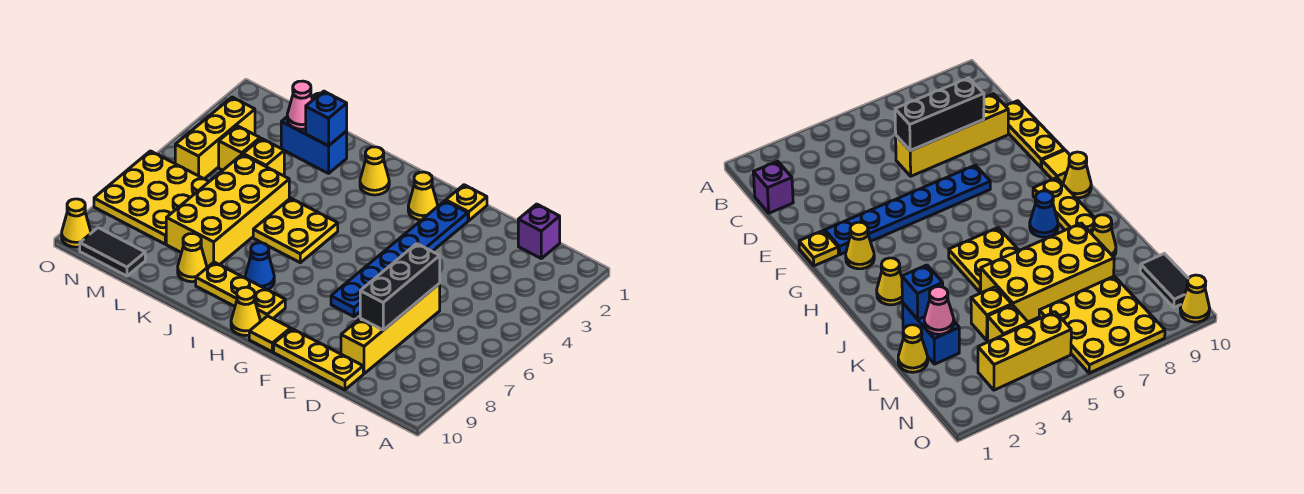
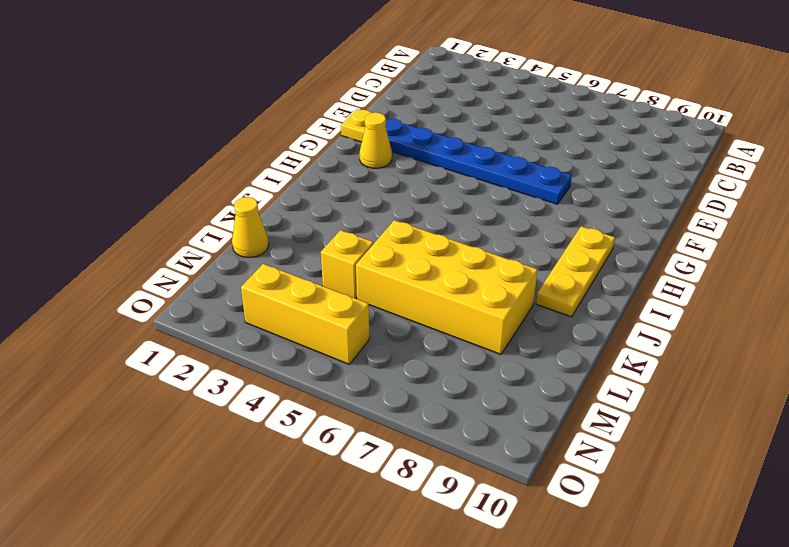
none -> purple brick C1 level 1
none -> yellow brick D6:D9 level 1
none -> yellow plate D10:F10 level 1

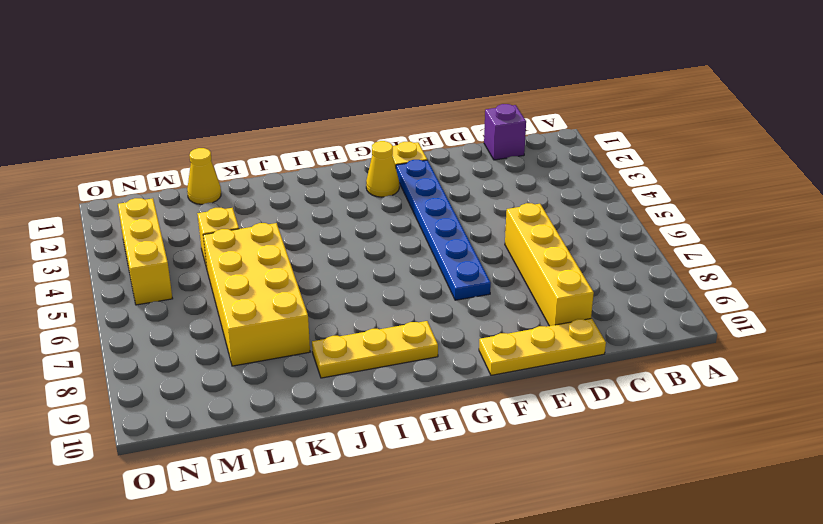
none -> yellow tile G10 level 1
none -> yellow cone H10 level 1
none -> yellow cone I2 level 1

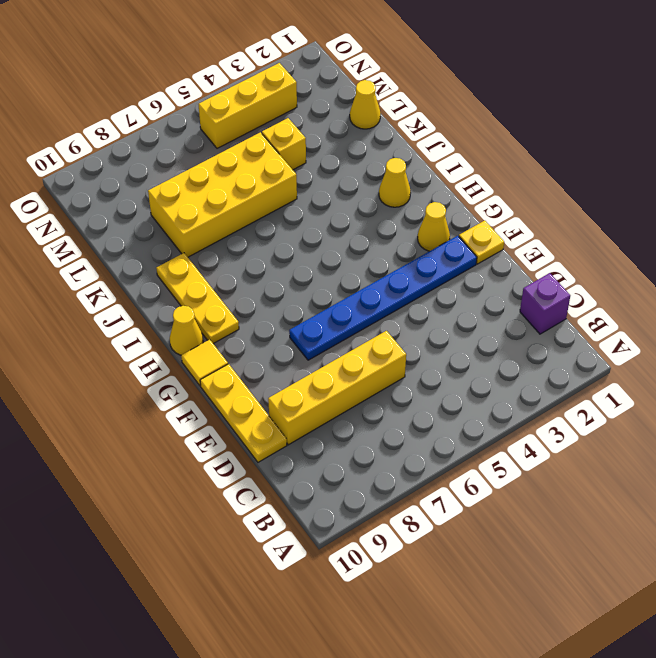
none -> yellow plate I5:J6 level 1
none -> blue cone I8 level 1
none -> blue brick K2:L2 level 1

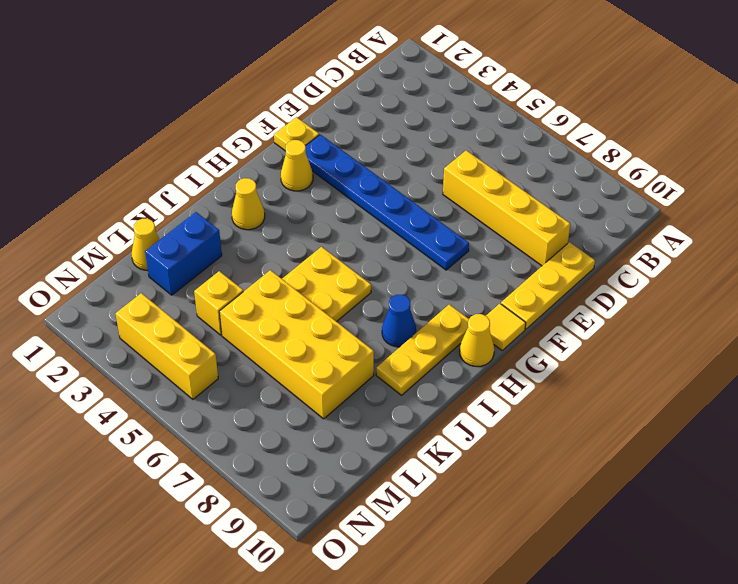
none -> purple brick C1 level 1
none -> yellow cone K9 level 1
none -> yellow brick M4 level 1

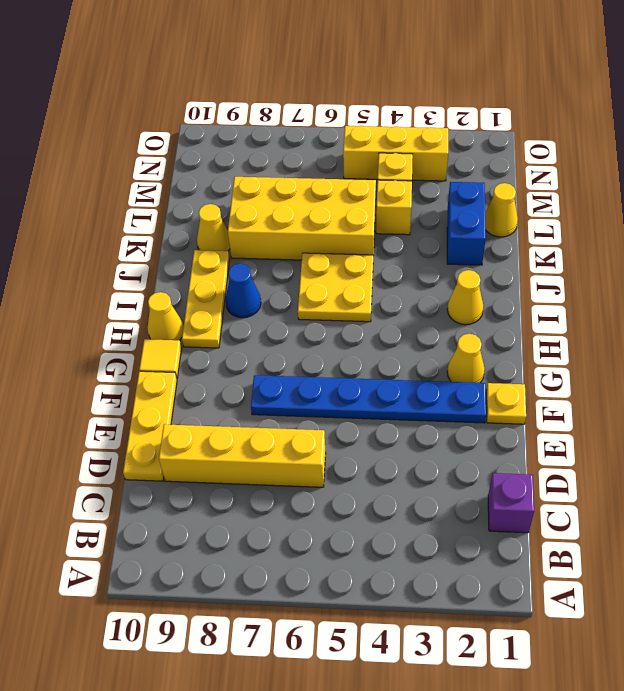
none -> yellow plate M6:O8 level 1
none -> black tile M10:N10 level 1
none -> yellow cone O10 level 1

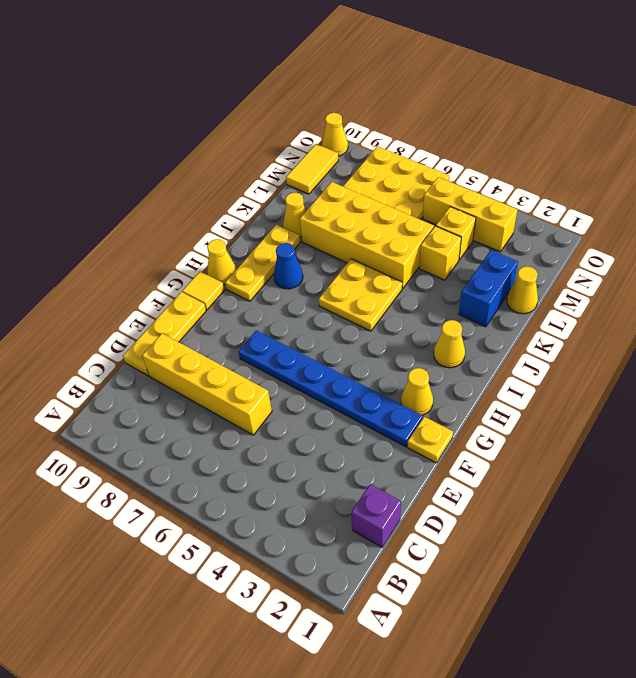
yellow tile M10:N10 level 1 -> black tile M10:N10 level 1
none -> black brick D6:D8 level 2
none -> blue brick K2 level 2
none -> pink cone L2 level 2

